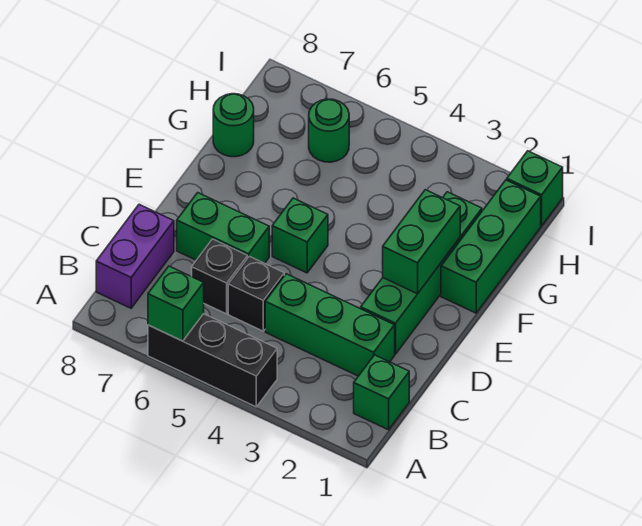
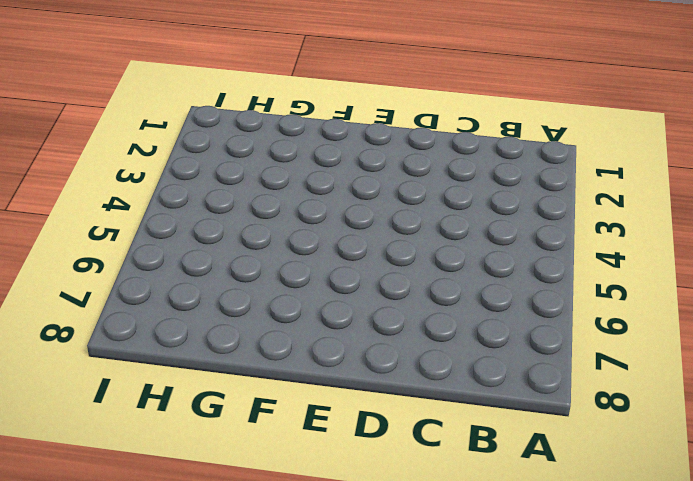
none -> black brick A4:A6 level 1
none -> green brick B1 level 1
none -> purple brick B8:C8 level 1

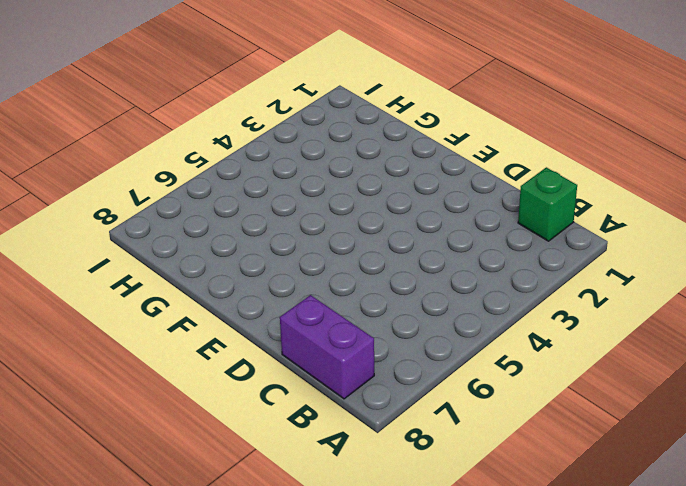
none -> black brick A4:A6 level 1
none -> green brick C2:C4 level 1
none -> black brick C5 level 1

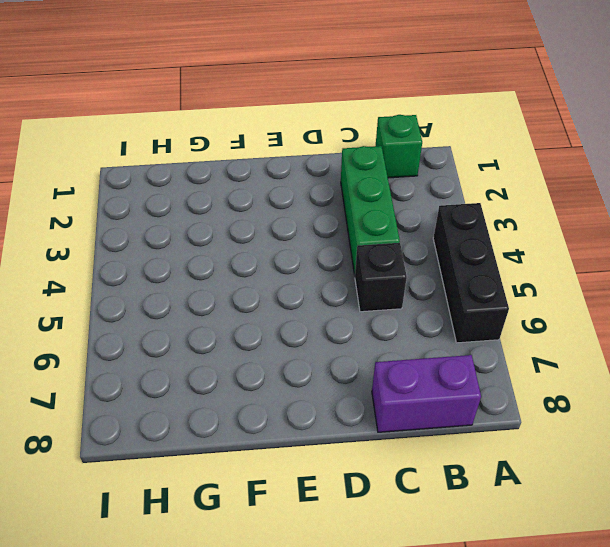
none -> black brick C6 level 1
none -> green brick D2:G2 level 1
none -> green brick D6:D7 level 1

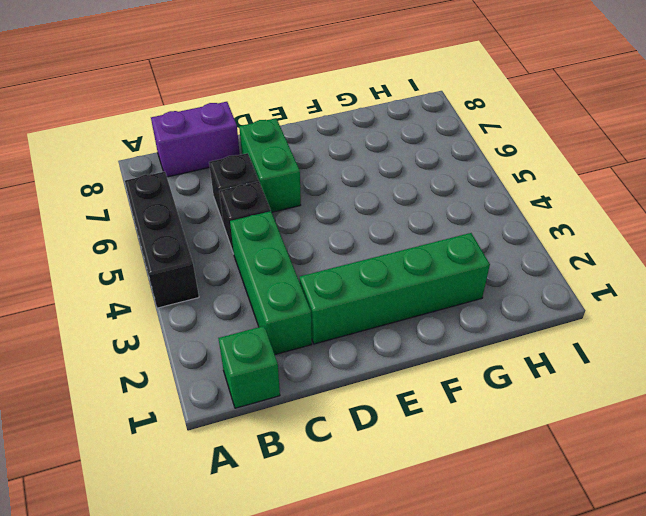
none -> green brick E5 level 1
none -> green brick F1:H1 level 1
none -> green round brick G8 level 1

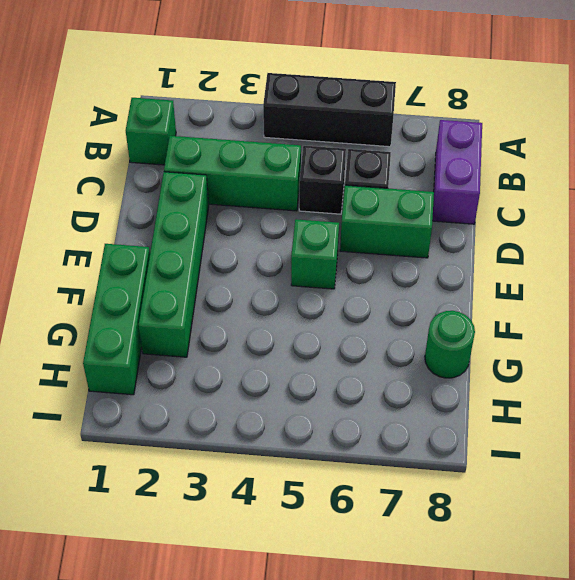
none -> green round brick H6 level 1
none -> green brick I1 level 1
none -> green brick A6 level 2

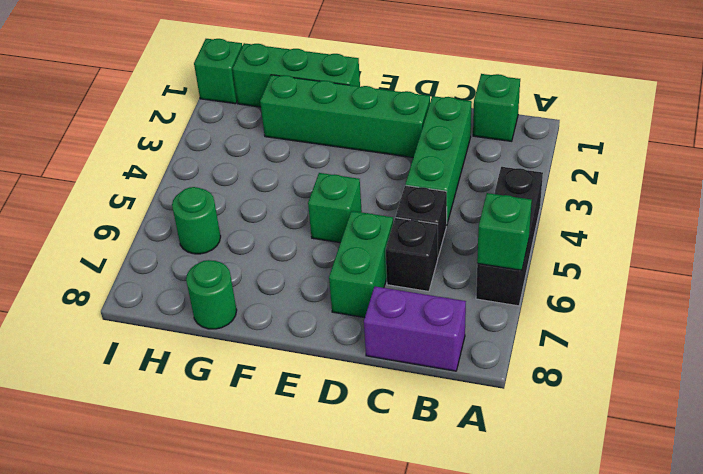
none -> green brick E2:F2 level 2

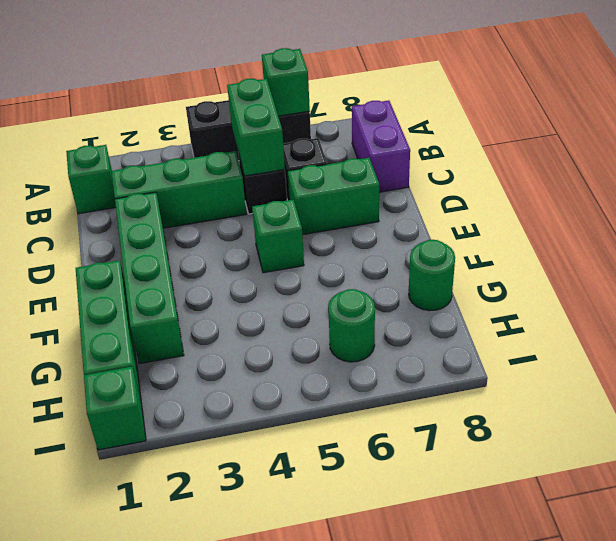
green brick B5:C5 level 2 -> green brick E2:F2 level 2

